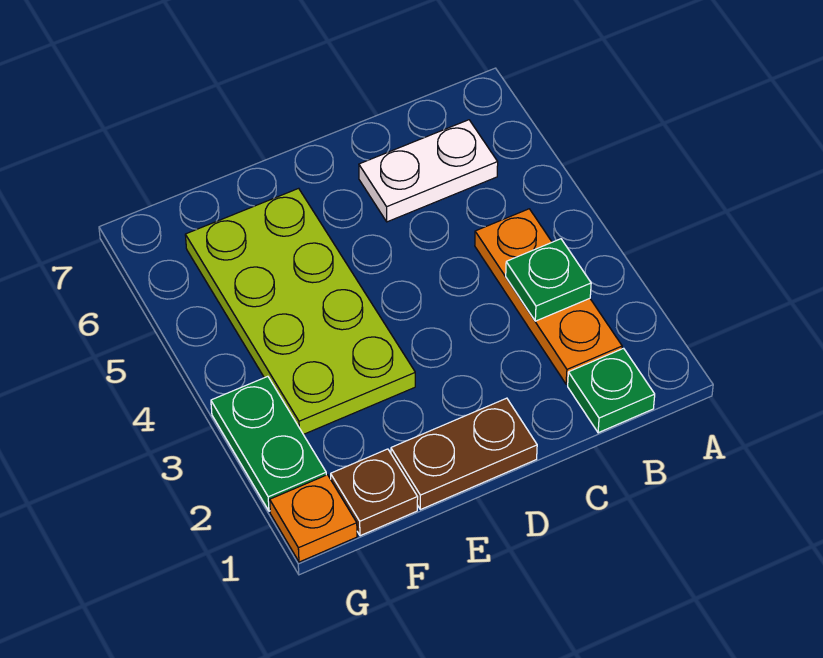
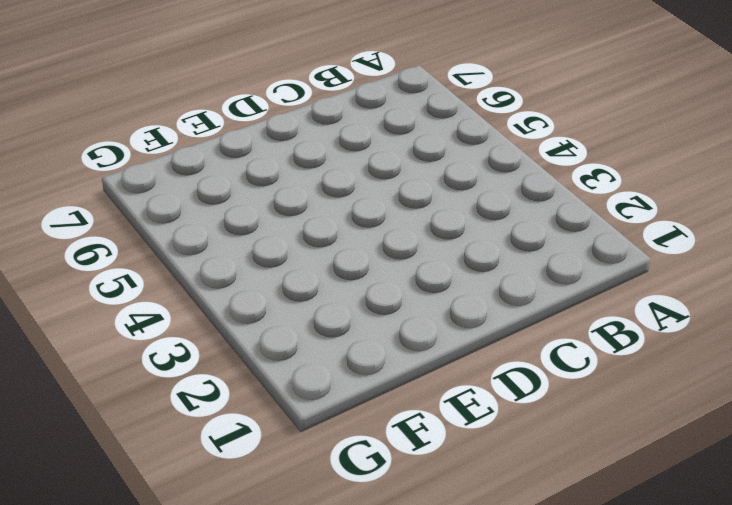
none -> green plate B1 level 1
none -> orange plate B2:B4 level 1

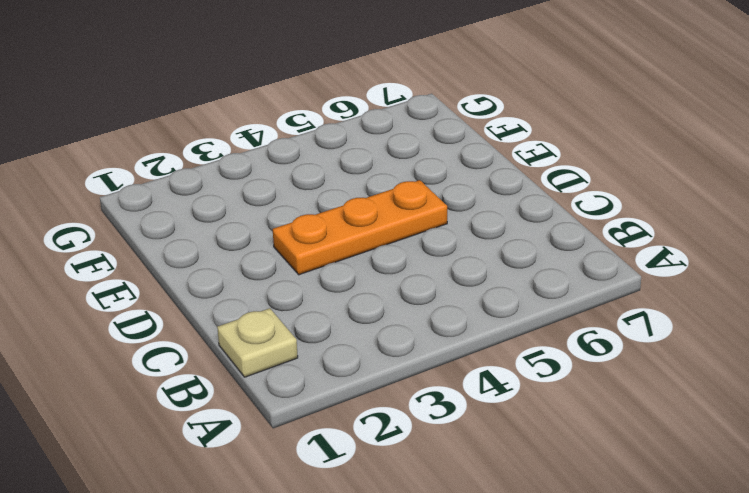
tan plate B1 level 1 -> green plate B1 level 1
orange plate D3:D5 level 1 -> orange plate B2:B4 level 1
none -> white plate B6:C6 level 1
none -> brown plate D1:E1 level 1

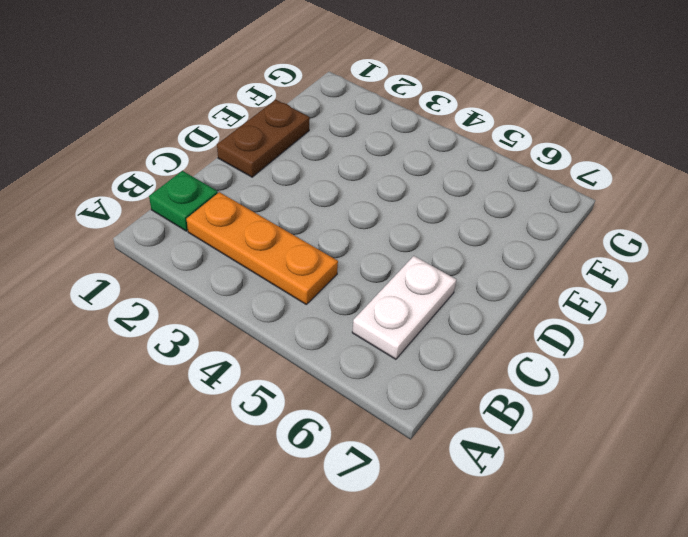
none -> lime plate E3:F6 level 1
none -> brown plate F1 level 1

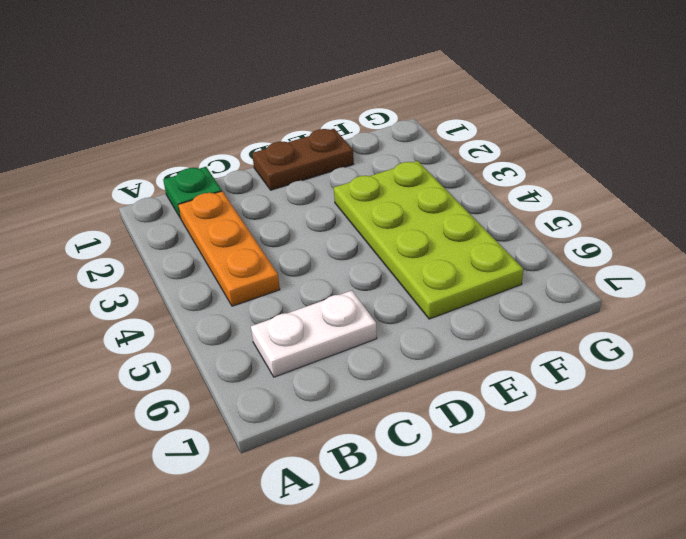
none -> brown plate F1 level 1
none -> orange plate G1 level 1

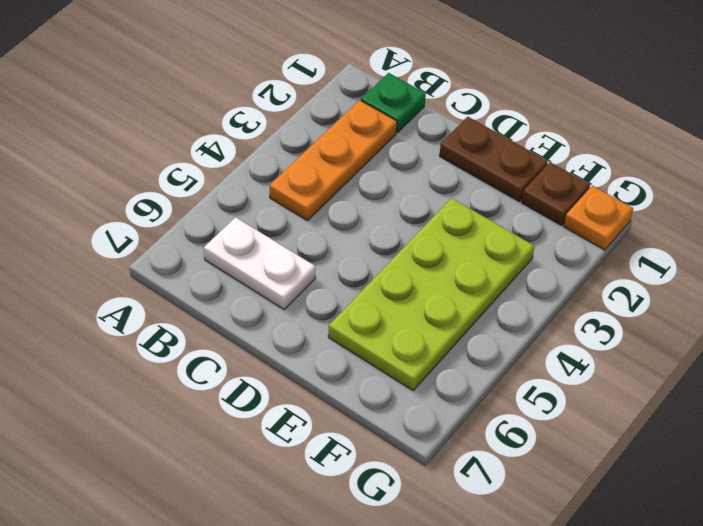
none -> green plate G2:G3 level 1
none -> green plate B3 level 2

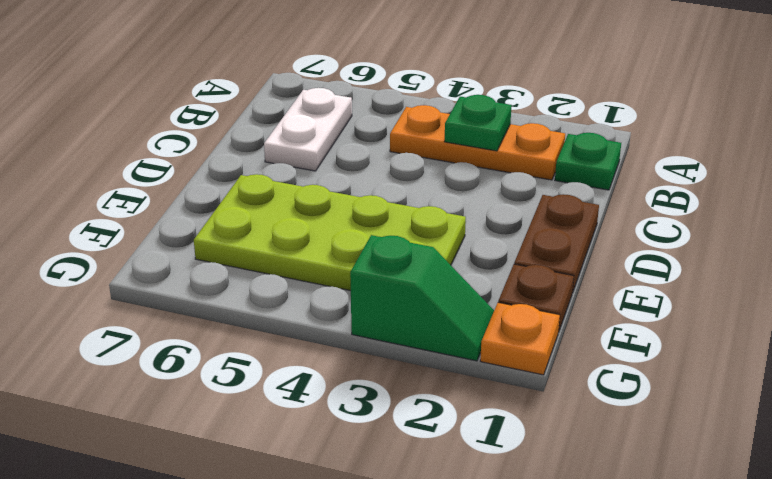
green slope G2:G3 level 1 top 3 -> green plate G2:G3 level 1

